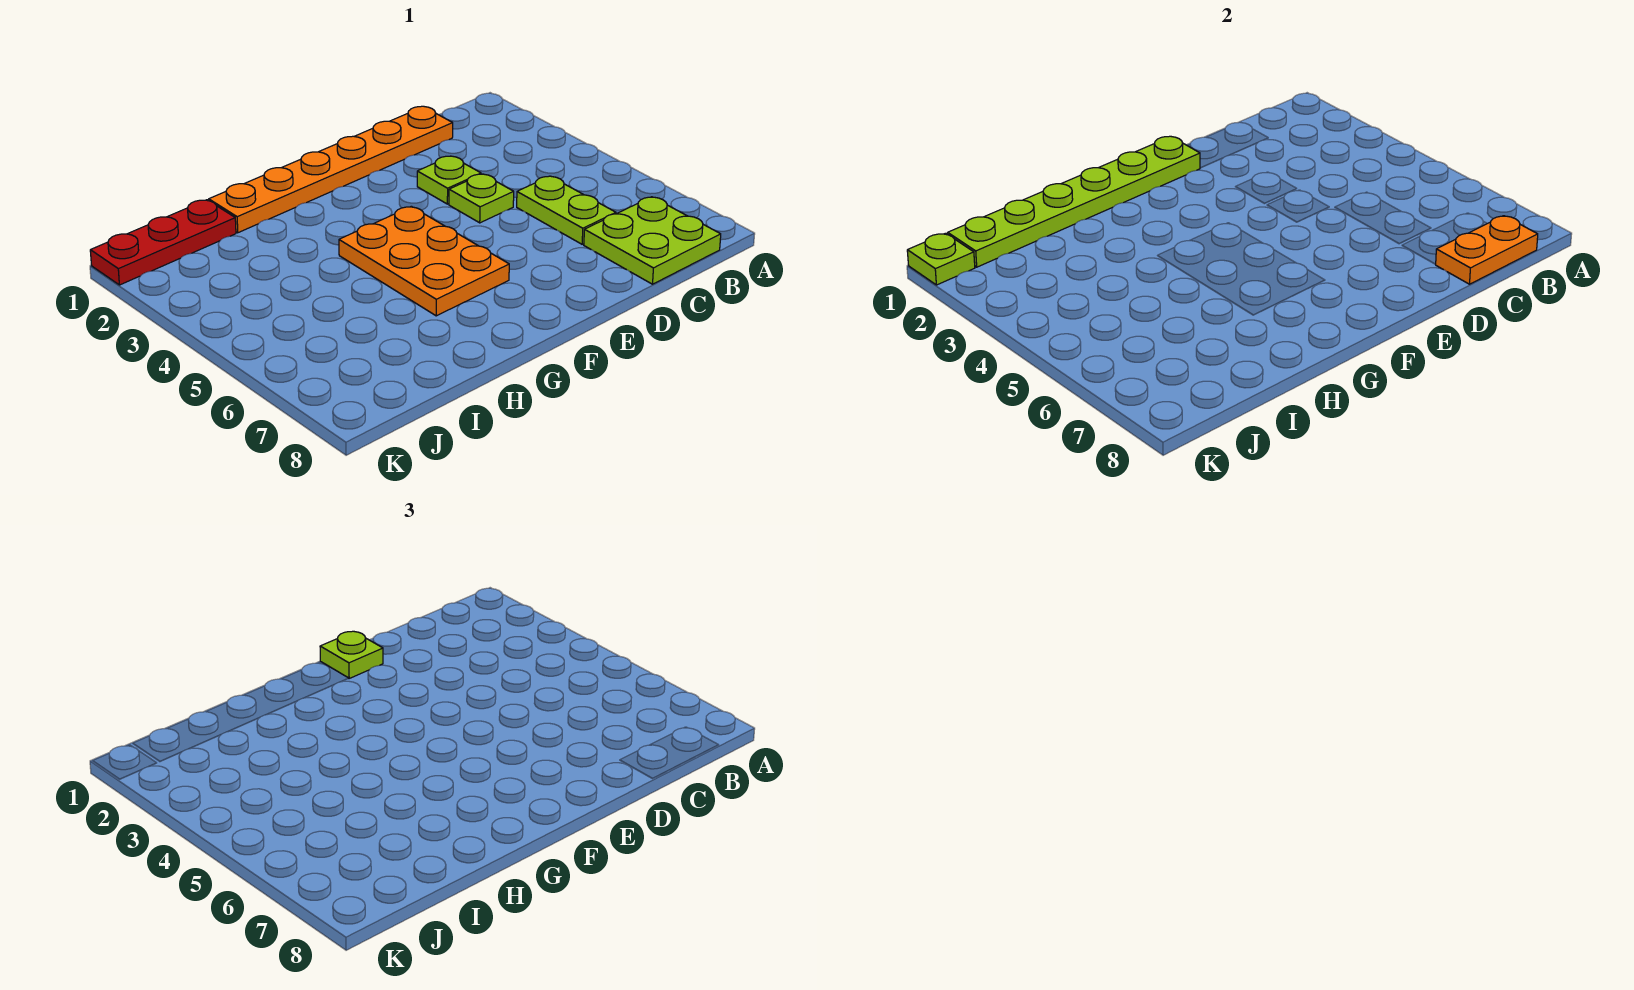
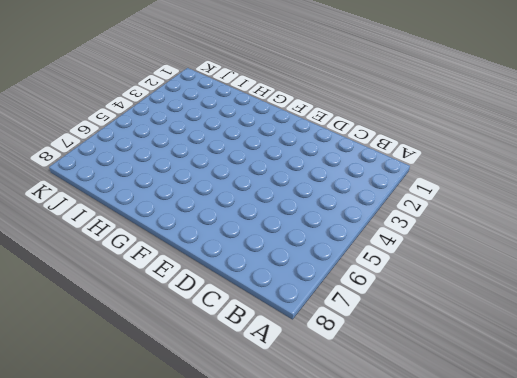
none -> lime plate B7:C8 level 1
none -> orange plate C1:H1 level 1

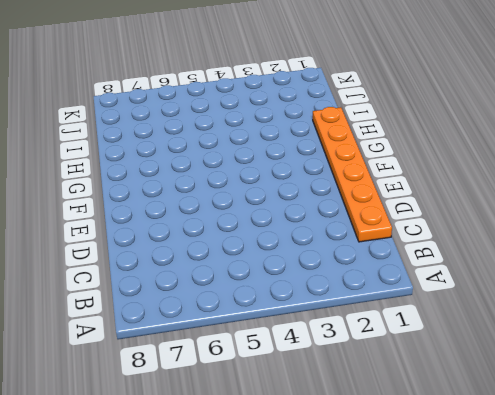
none -> lime plate B7:C8 level 1
none -> lime plate C5:C6 level 1

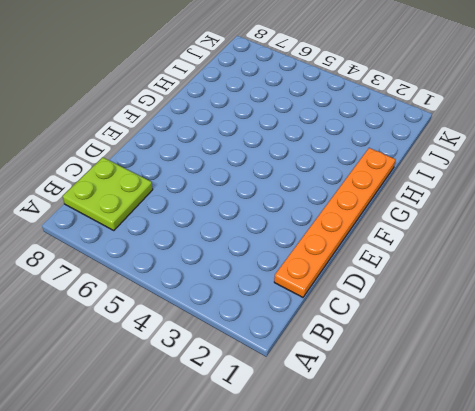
none -> lime plate C5:C6 level 1
none -> lime plate D3 level 1

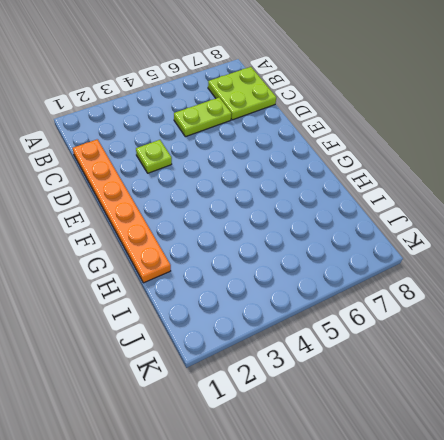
none -> lime plate D4 level 1
none -> orange plate F4:G6 level 1

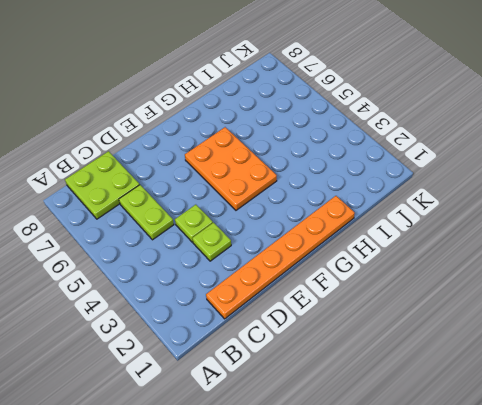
none -> red plate I1:K1 level 1
none -> orange plate B8:C8 level 2

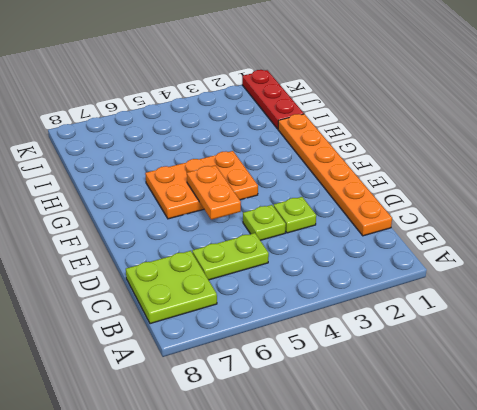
orange plate E5:F5 level 2 -> orange plate B8:C8 level 2
none -> lime plate E1:J1 level 2
none -> lime plate K1 level 2

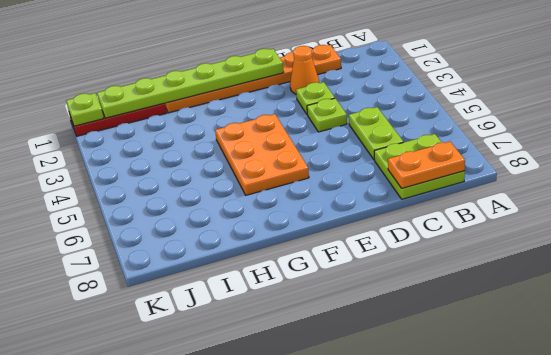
orange cone D2 level 1 -> none
none -> lime plate E1 level 3

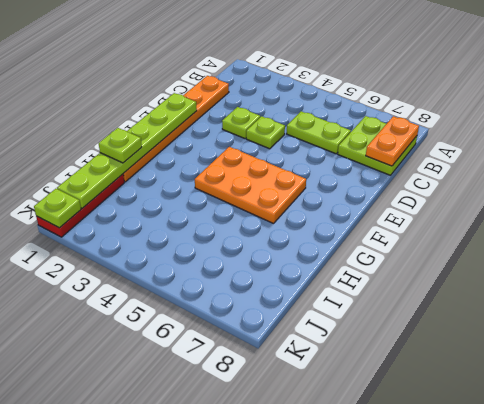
lime plate H1 level 3 -> lime plate E1 level 3

